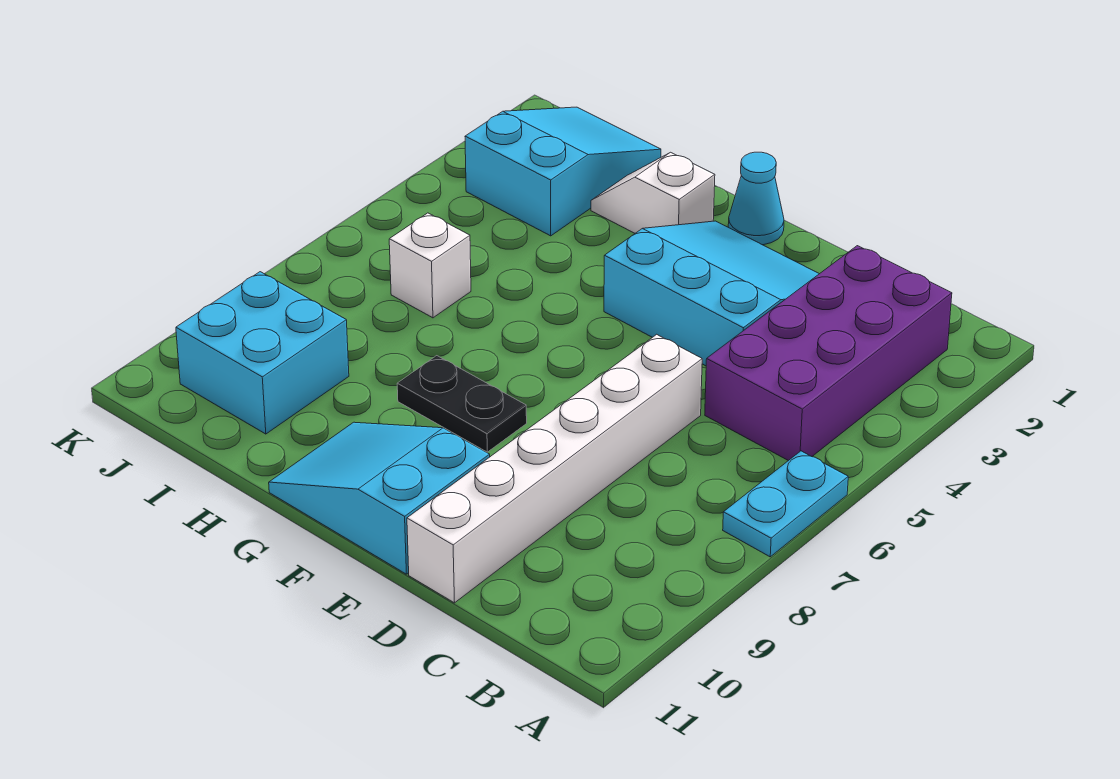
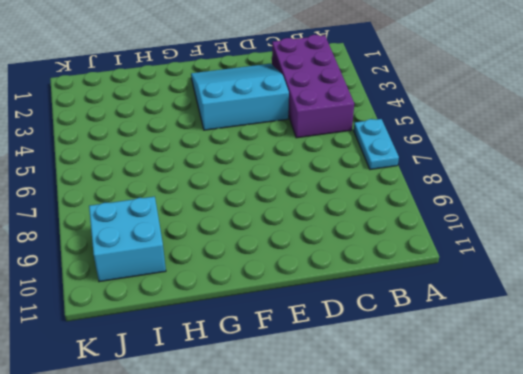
none -> white brick D6:D11 level 1
none -> cyan slope E10:G11 level 1 top E

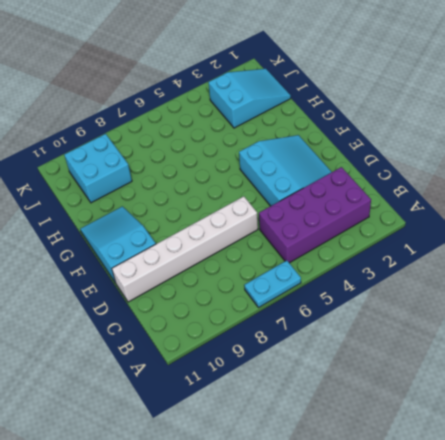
none -> cyan cone F1 level 1
none -> black plate F8:G8 level 1

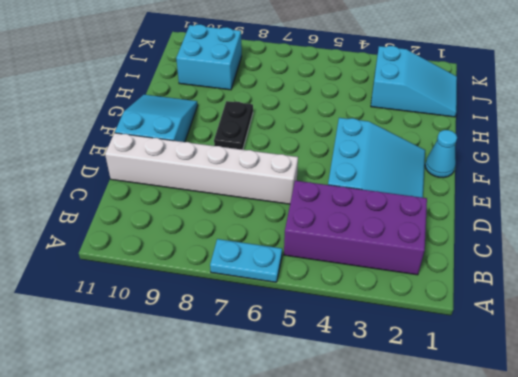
none -> white slope G2:H2 level 1 top G
none -> white brick I6 level 1

